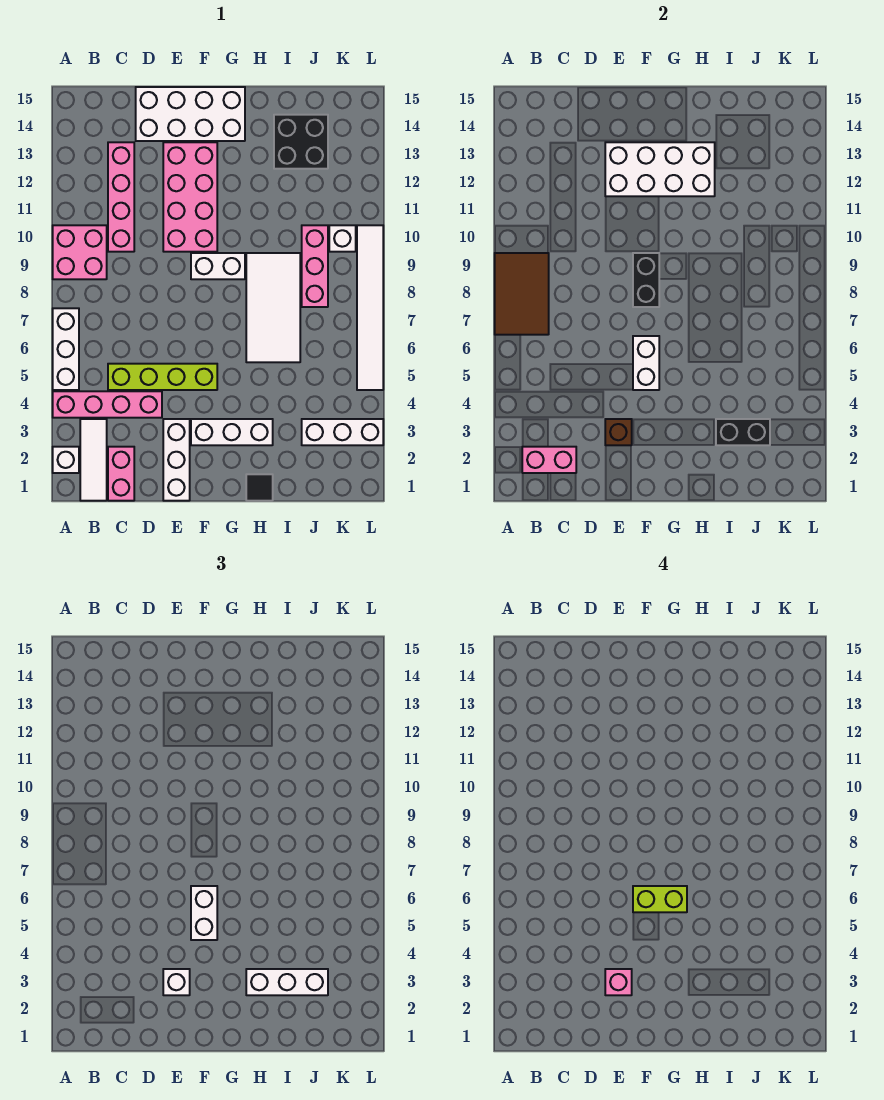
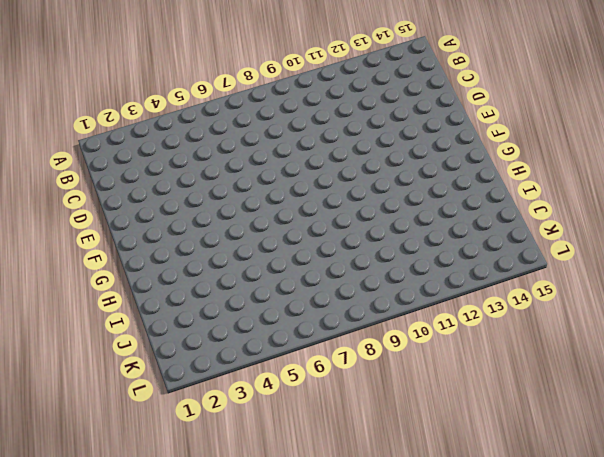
none -> white brick A2 level 1
none -> pink brick A4:D4 level 1
none -> white brick A5:A7 level 1
none -> pink brick A9:B10 level 1

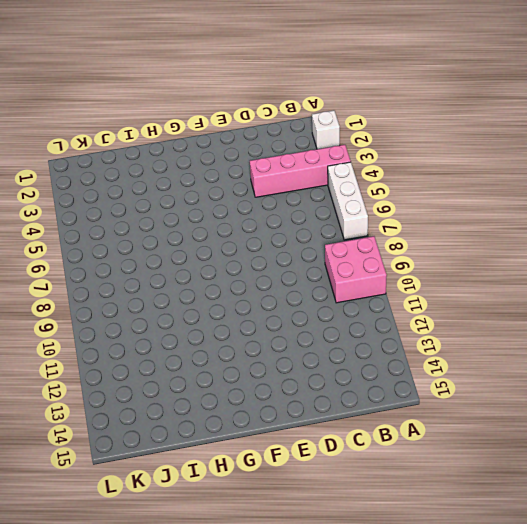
none -> white tile B1:B3 level 1
none -> pink brick C1:C2 level 1
none -> lime brick C5:F5 level 1
none -> pink brick C10:C13 level 1

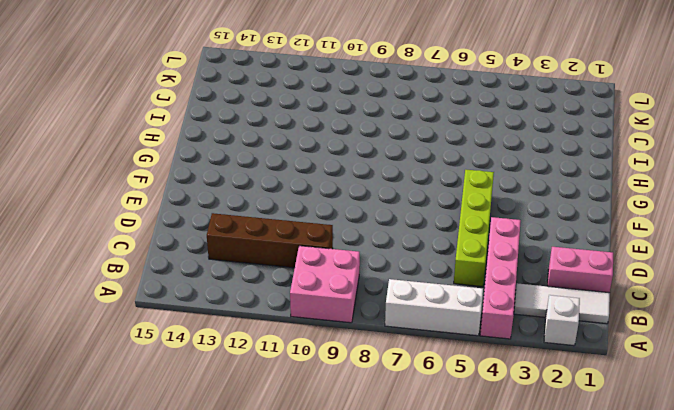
brown brick C10:C13 level 1 -> pink brick C10:C13 level 1
none -> white brick D14:G15 level 1
none -> white brick E1:E3 level 1
none -> pink brick E10:F13 level 1
none -> white brick F3:H3 level 1

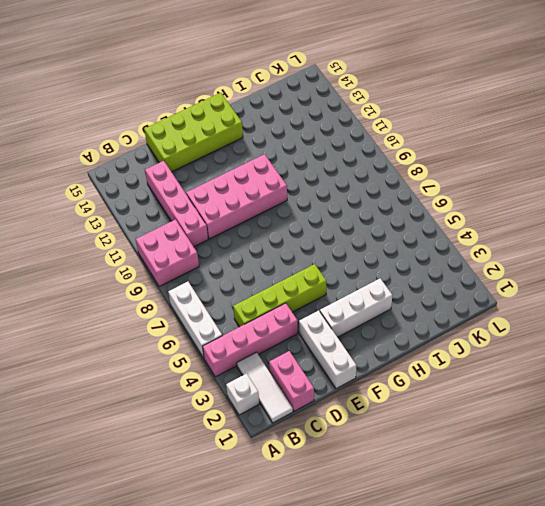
pink brick D10:G11 level 1 -> pink brick E10:F13 level 1
lime brick D14:G15 level 1 -> white brick D14:G15 level 1
none -> white brick F9:G9 level 1
none -> black tile H1 level 1
none -> white tile H6:I9 level 1
none -> black brick I13:J14 level 1

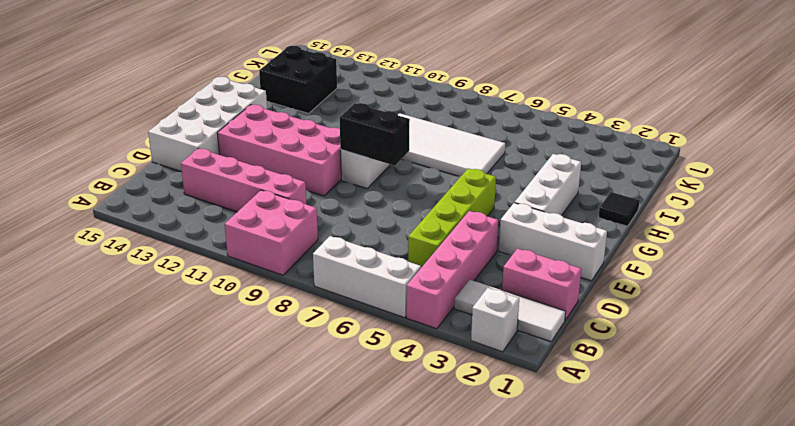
none -> white brick J3:L3 level 1
none -> pink brick J8:J10 level 1
none -> white brick K10 level 1
none -> white tile L5:L10 level 1

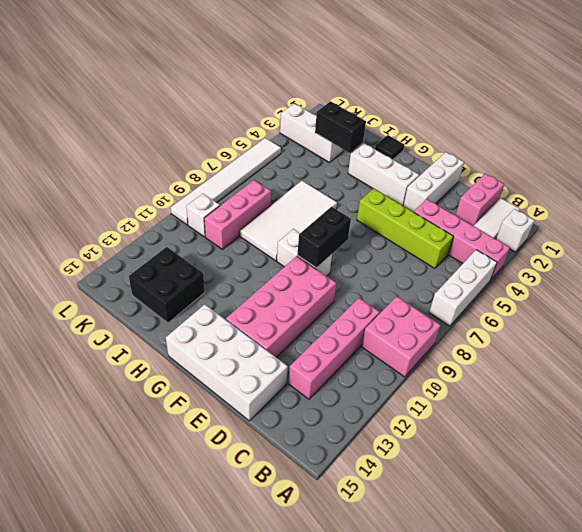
none -> brown tile A7:B9 level 2
none -> pink brick B2:C2 level 2
none -> brown brick E3 level 2
none -> white brick E12:H13 level 2

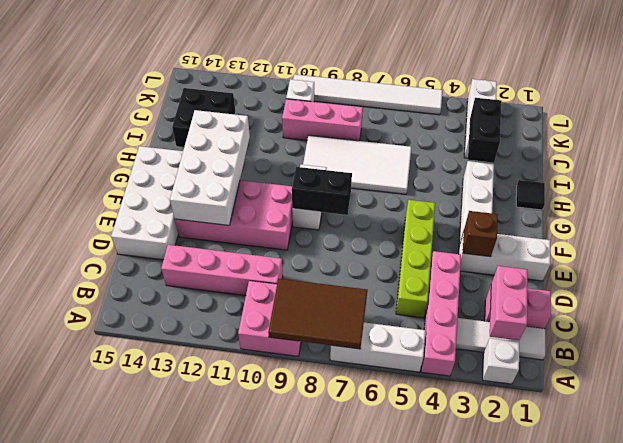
none -> white brick F5:F6 level 2
none -> white brick E3 level 3
none -> white brick F5:F6 level 3
none -> white brick H3:J3 level 3

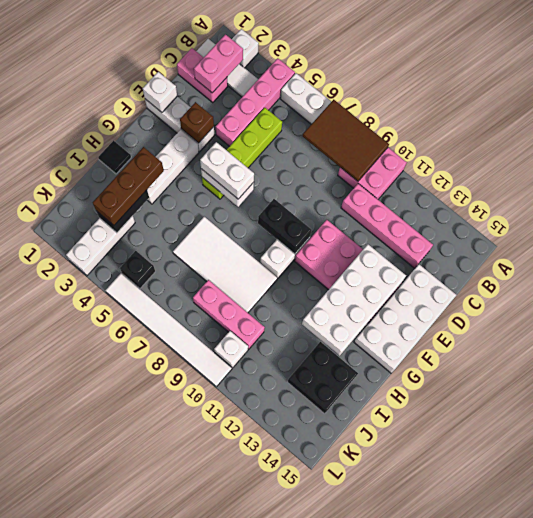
white brick E1 level 2 -> white brick E3 level 3
brown brick H3:J3 level 3 -> white brick H3:J3 level 3
black brick K5 level 1 -> none
none -> pink brick E3 level 4
none -> lime brick F6:G6 level 4

